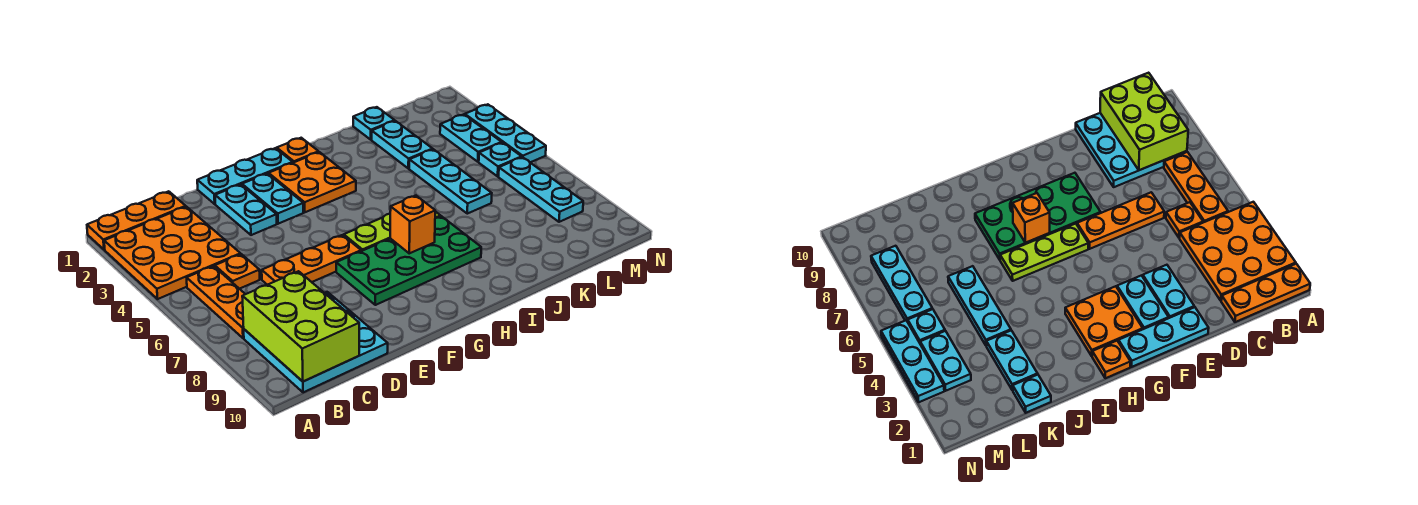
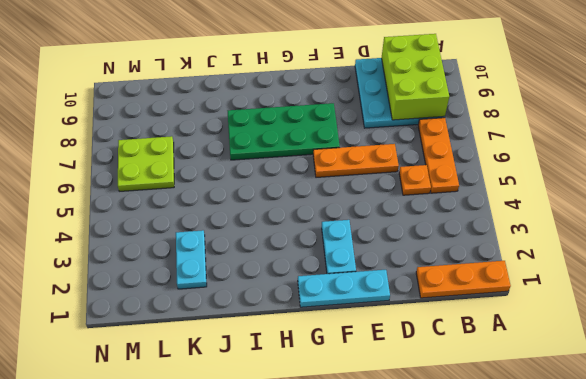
lime plate L6:M7 level 1 -> cyan plate M6:M8 level 1
none -> orange plate A2:C4 level 1
none -> cyan plate E2:E3 level 1
none -> orange plate G2:H3 level 1

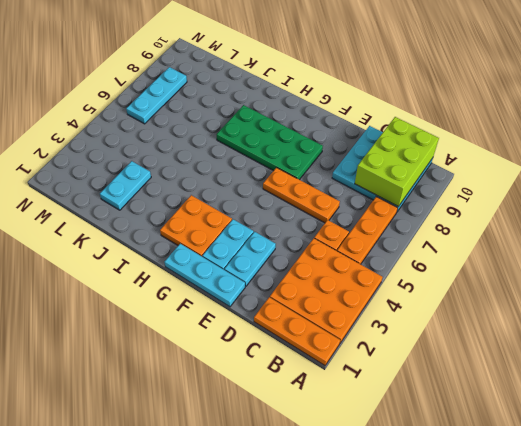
none -> lime plate G6:I6 level 1
none -> orange plate H1 level 1
none -> cyan plate K1 level 1

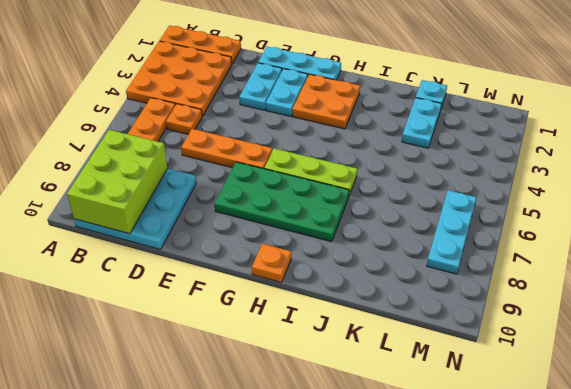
orange plate H10 level 1 -> orange plate H1 level 1
none -> cyan plate K4:K6 level 1
none -> cyan plate M3:M4 level 1
none -> cyan plate M5 level 1

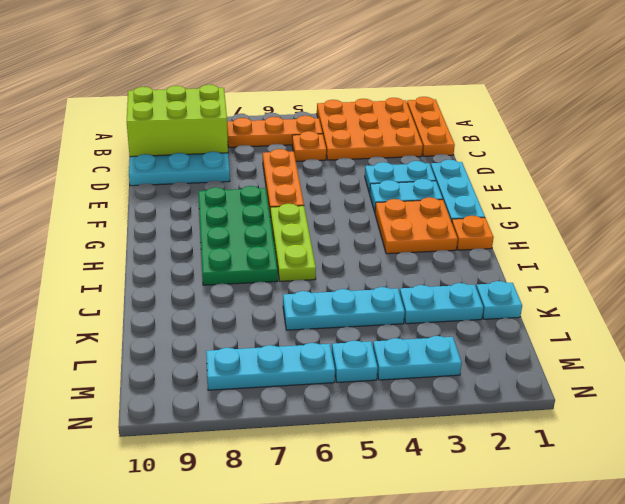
none -> cyan plate N3:N5 level 1
none -> orange brick H7 level 2

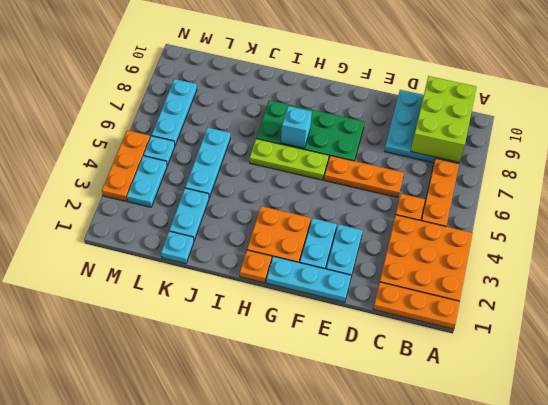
cyan brick H7 level 2 -> orange brick H7 level 2
orange plate N3:N5 level 1 -> cyan plate N3:N5 level 1

